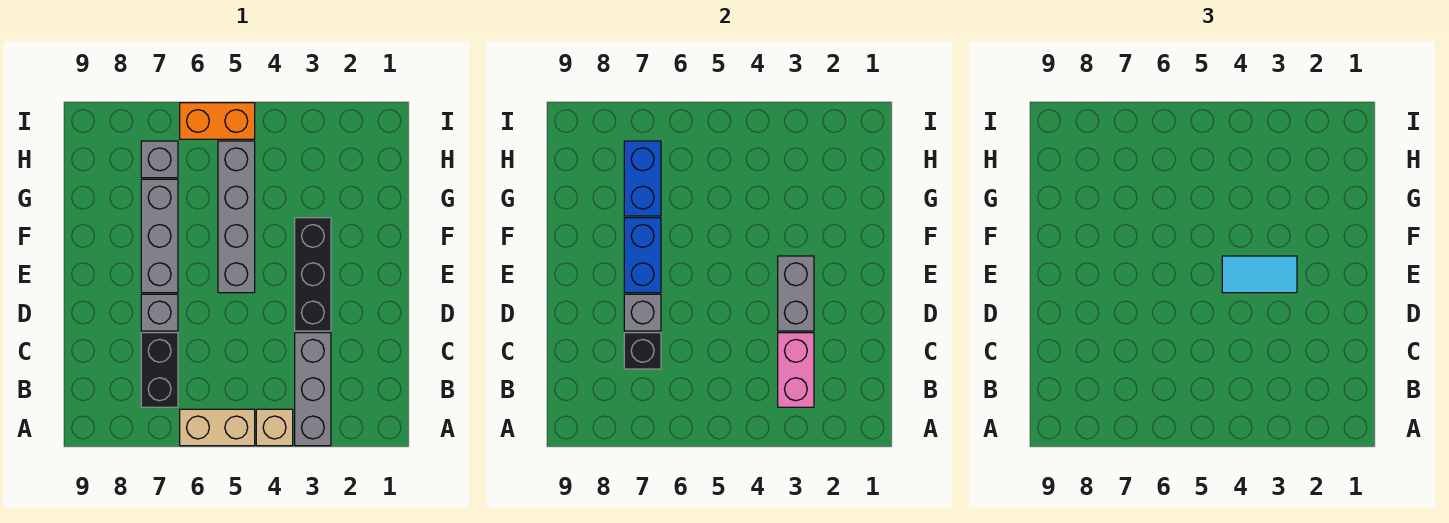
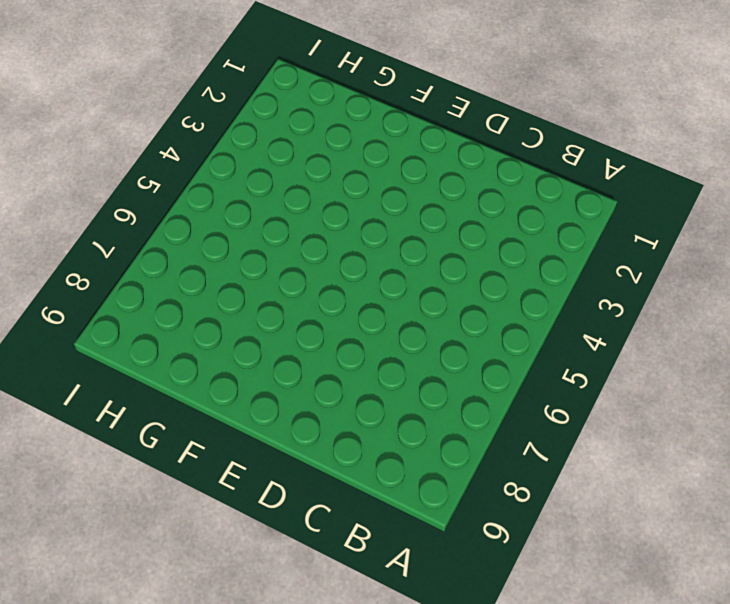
none -> grey brick A3:C3 level 1
none -> tan brick A4 level 1
none -> tan brick A5:A6 level 1

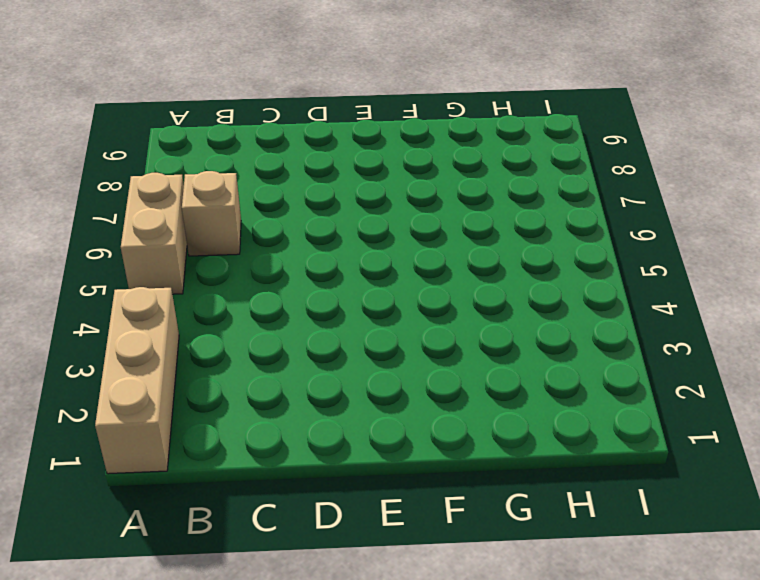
tan brick A1:A3 level 1 -> grey brick A3:C3 level 1
tan brick B6 level 1 -> tan brick A4 level 1
none -> black brick B7:C7 level 1
none -> black brick D3:F3 level 1
none -> grey brick D7 level 1

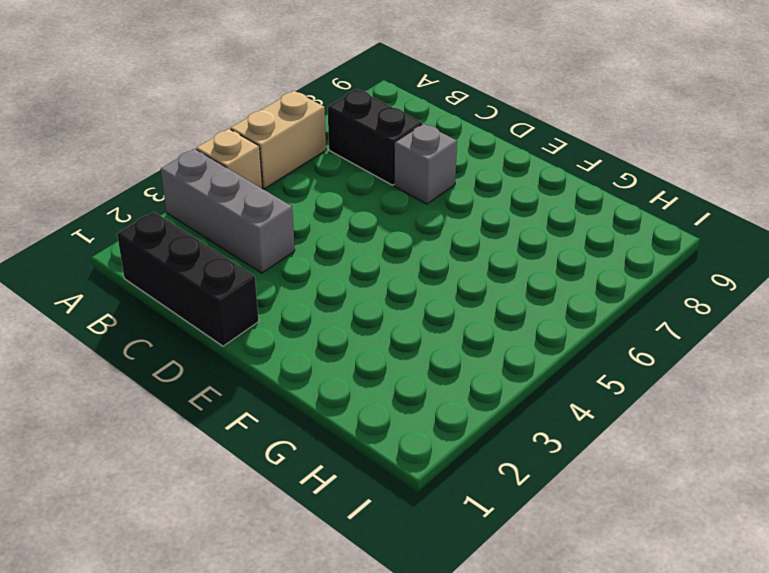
black brick B1:D1 level 1 -> black brick D3:F3 level 1
none -> grey brick E5:H5 level 1
none -> grey brick E7:G7 level 1
none -> grey brick H7 level 1

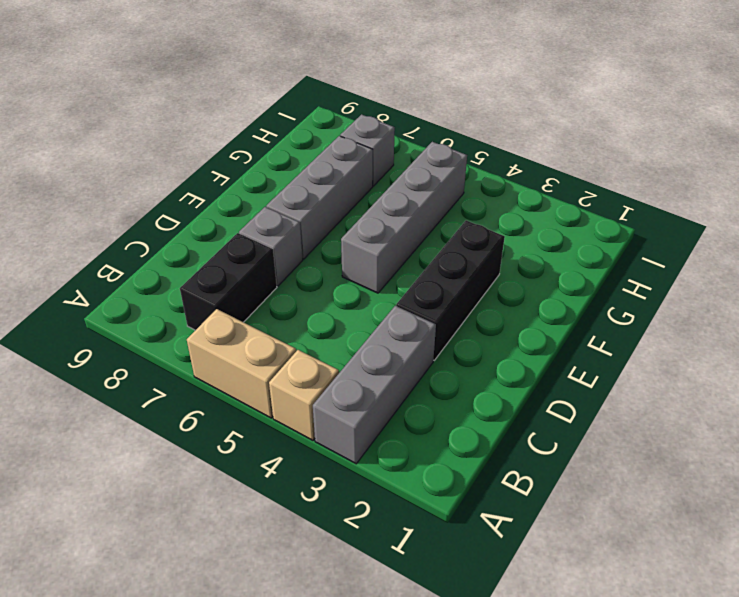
none -> orange brick I5:I6 level 1
none -> pink brick B3:C3 level 2
none -> black brick C7 level 2

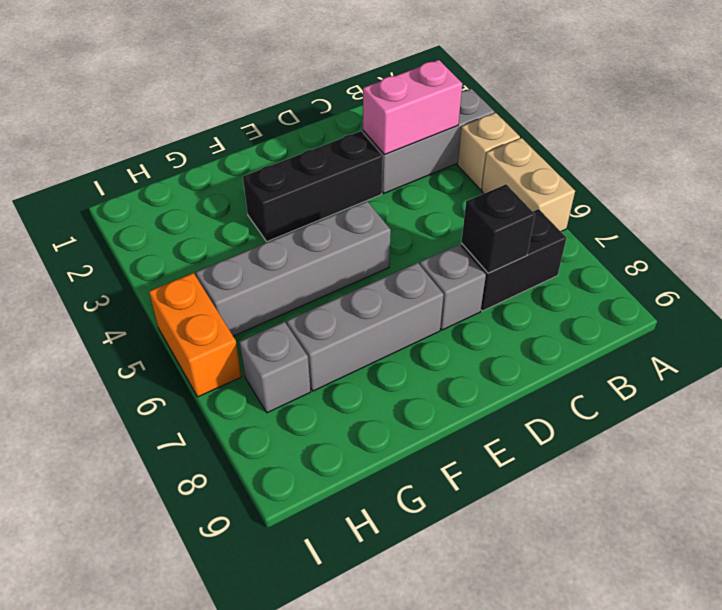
none -> grey brick D3:E3 level 2
none -> grey brick D7 level 2
none -> blue brick E7:F7 level 2

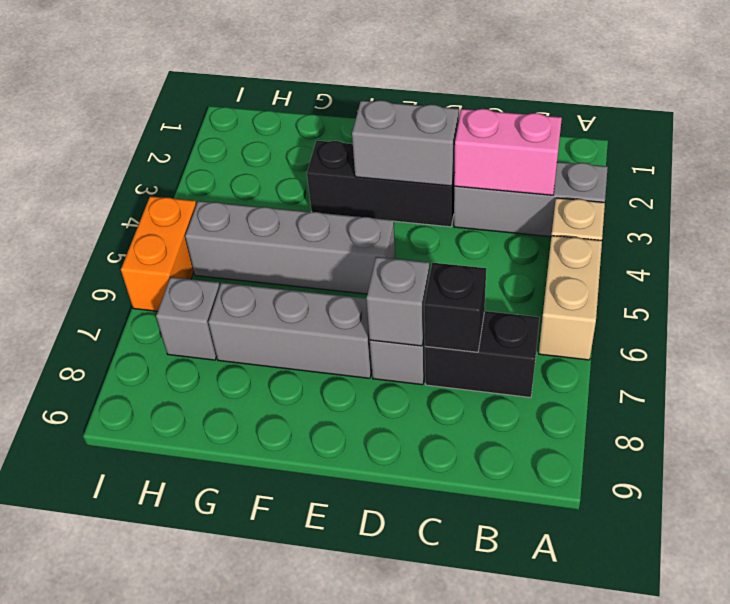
none -> blue brick E7:F7 level 2
none -> blue brick G7:H7 level 2
none -> cyan tile E3:E4 level 3

